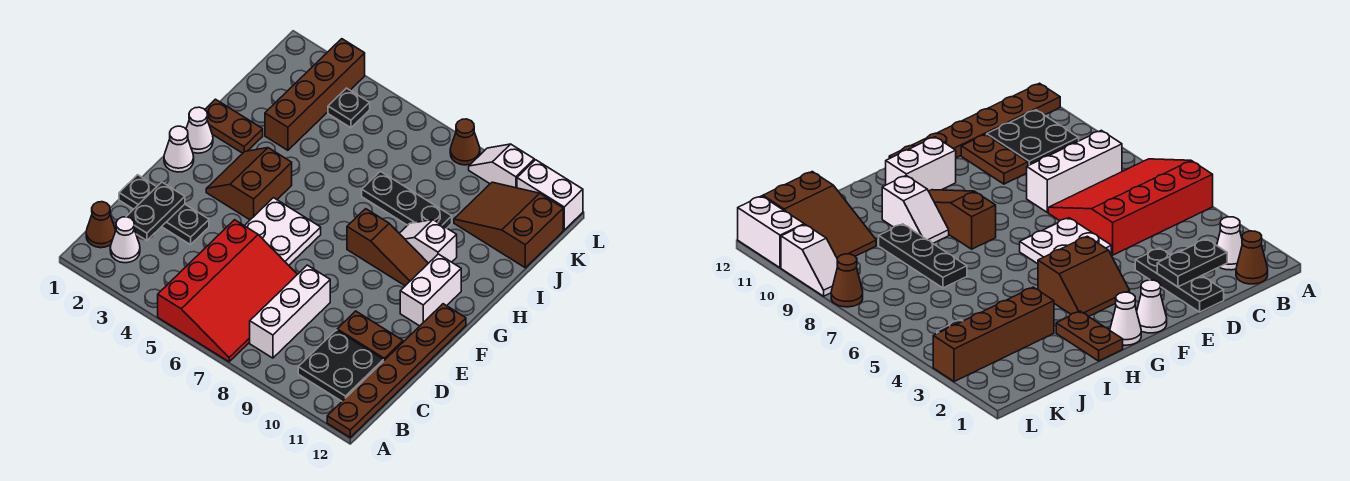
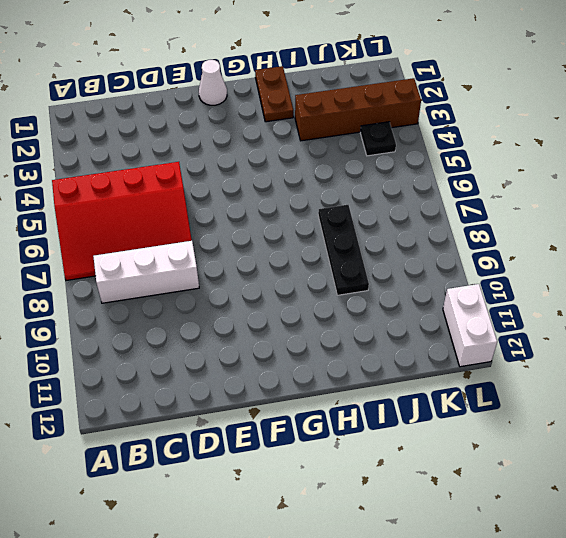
none -> brown plate A12:F12 level 1
none -> brown cone B1 level 1
none -> white cone B2 level 1

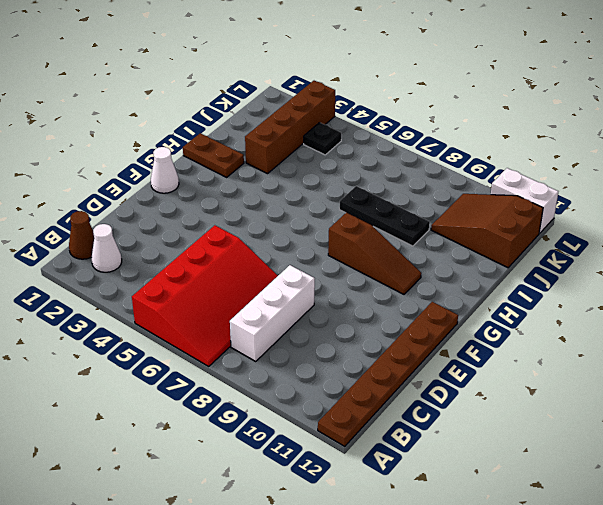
none -> black plate B10:C11 level 1
none -> black plate D1:D3 level 1
none -> brown plate D10:D11 level 1

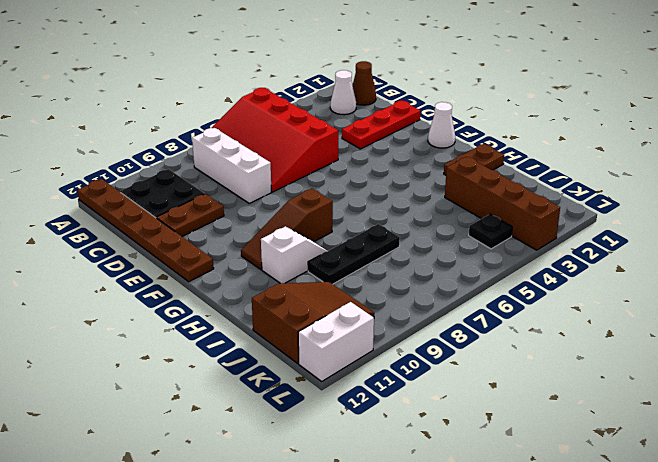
red plate D1:D3 level 1 -> black plate D1:D3 level 1
none -> white plate E5:F6 level 1
none -> brown slope F3:G4 level 1 top 4
none -> white brick F11:G11 level 1

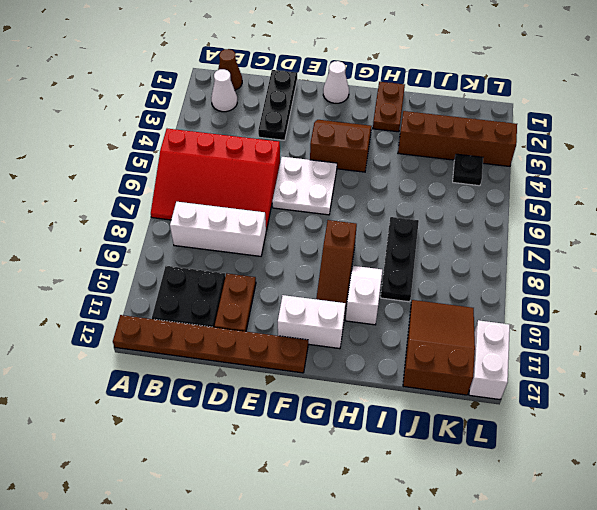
none -> white cone G1 level 1
none -> brown cone L8 level 1
none -> white slope L9:L10 level 1 top 10

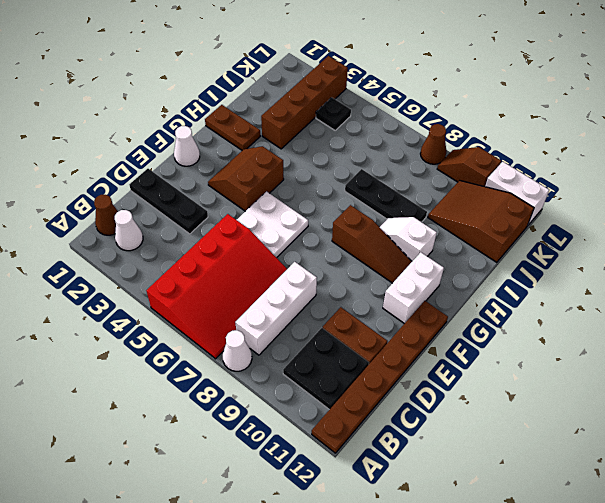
white cone A8 level 1 -> white cone G1 level 1
brown slope L9:L10 level 1 top 10 -> white slope L9:L10 level 1 top 10
none -> black plate C2:D2 level 2

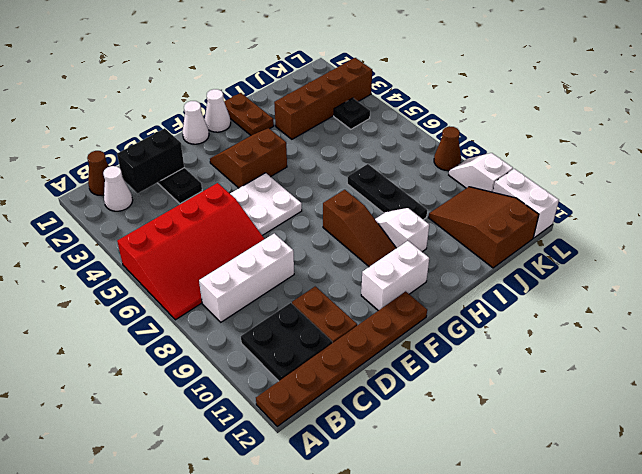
black brick C2:D2 level 2 -> black plate C2:D2 level 2

